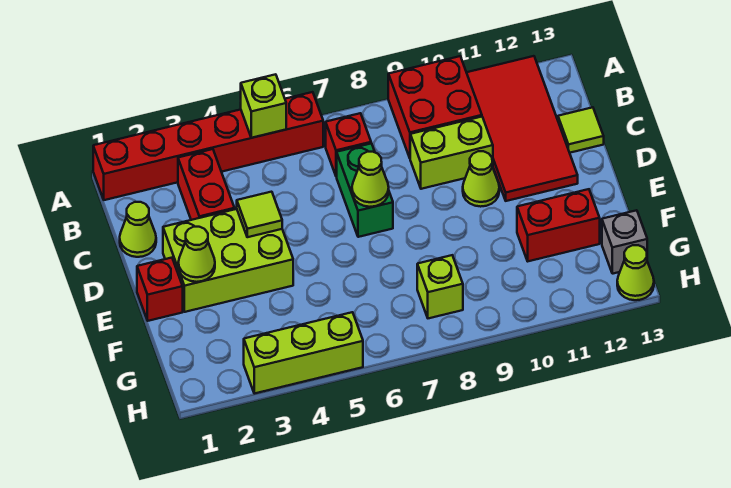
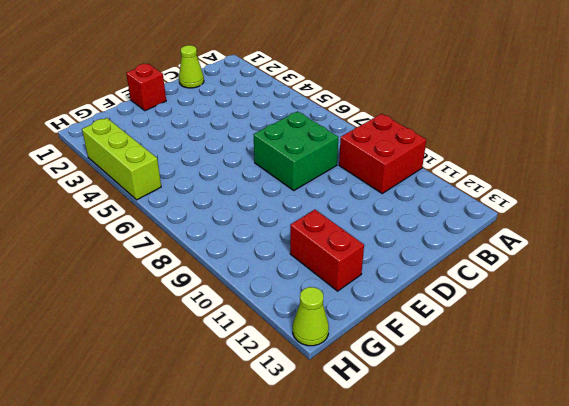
green brick C7:D8 level 1 -> green brick C7:D7 level 1
none -> red brick A1:A6 level 1
none -> red tile A11:D12 level 1
none -> red brick B3:C3 level 1

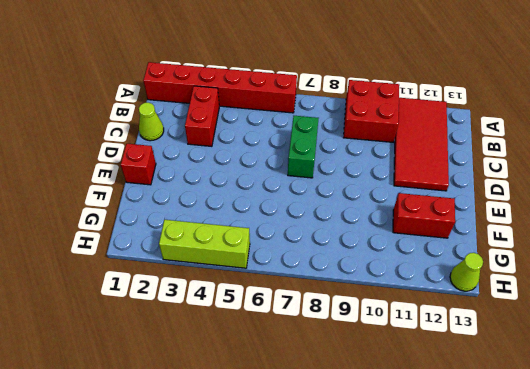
none -> red brick B7 level 1
none -> lime brick C9:C10 level 1
none -> lime tile C13 level 1

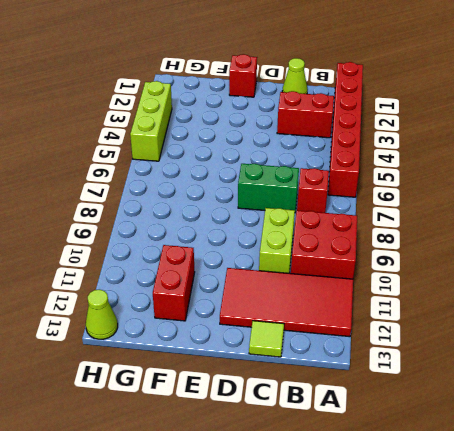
none -> lime brick D2:E4 level 1
none -> lime cone D10 level 1
none -> lime brick G8 level 1

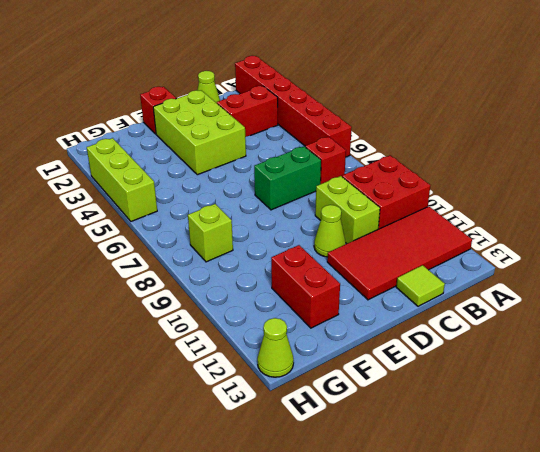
none -> grey brick G13 level 1
none -> lime brick A5 level 2
none -> lime tile D4 level 2

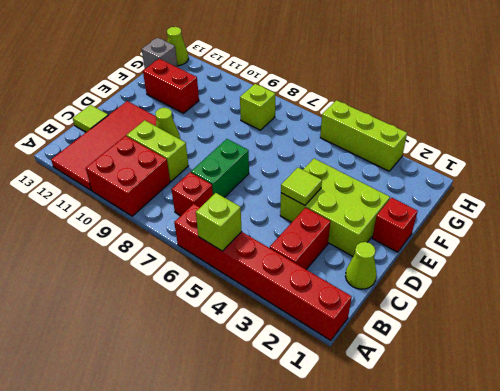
none -> lime cone D7 level 2
none -> lime cone E2 level 2

